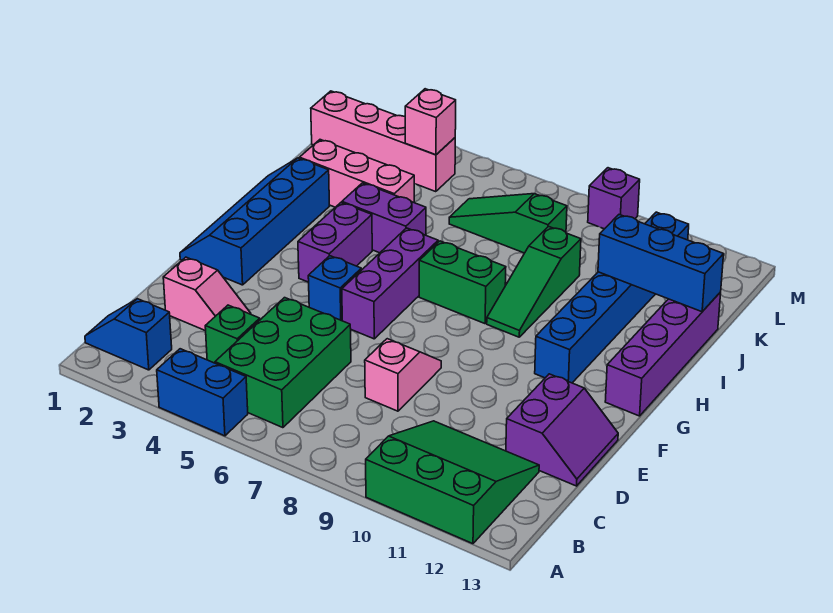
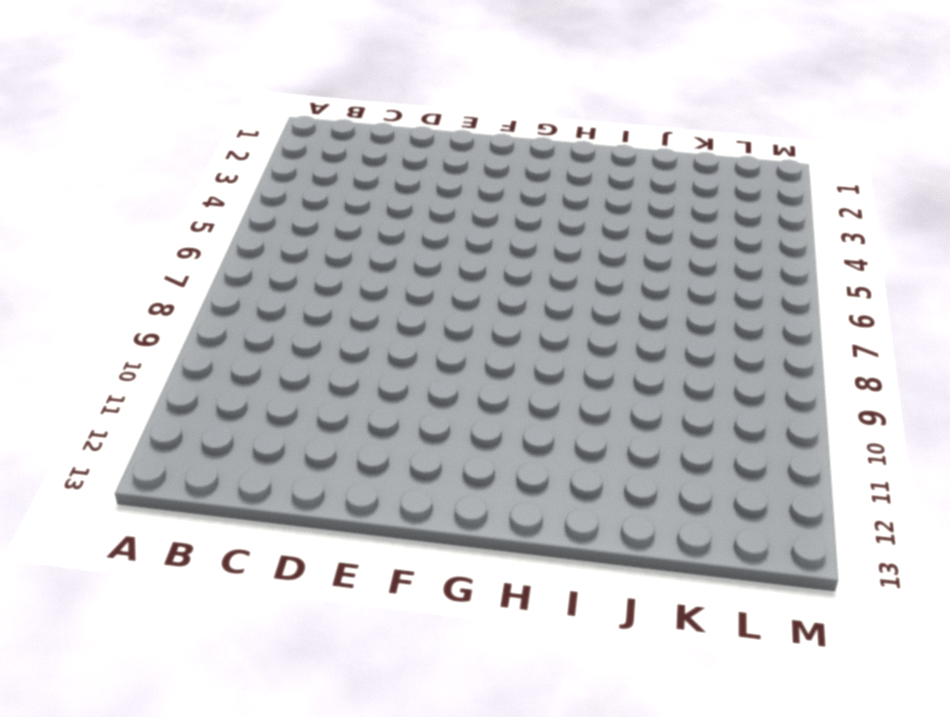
none -> blue brick A4:A5 level 1
none -> green slope A10:C12 level 1 top A
none -> blue slope B1:B2 level 1 top 2

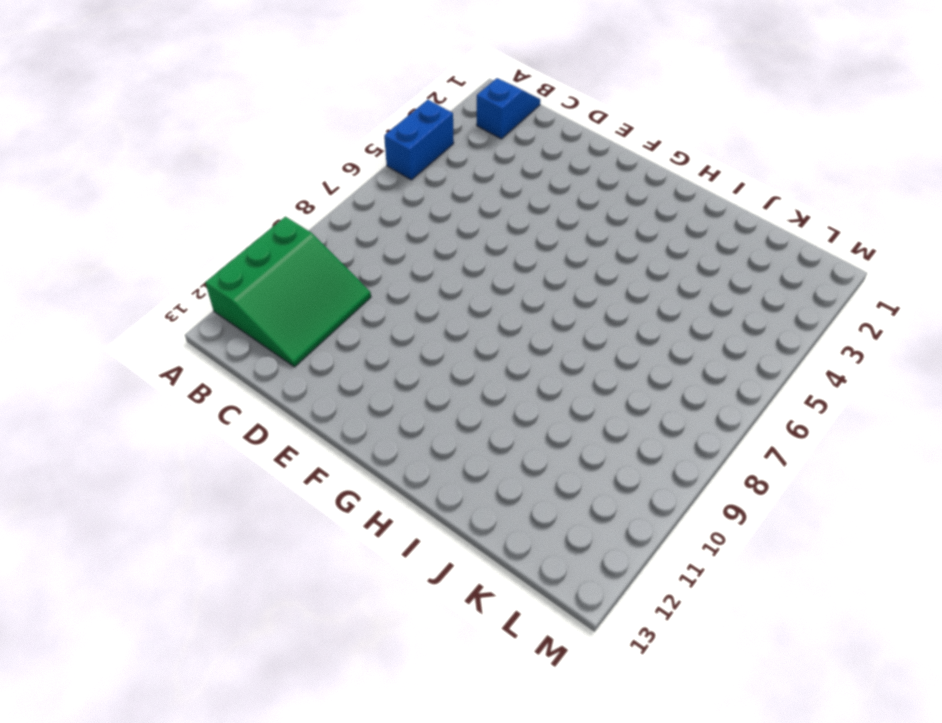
none -> green brick B5:D6 level 1
none -> green brick C4 level 1
none -> pink slope D2:D3 level 1 top 2

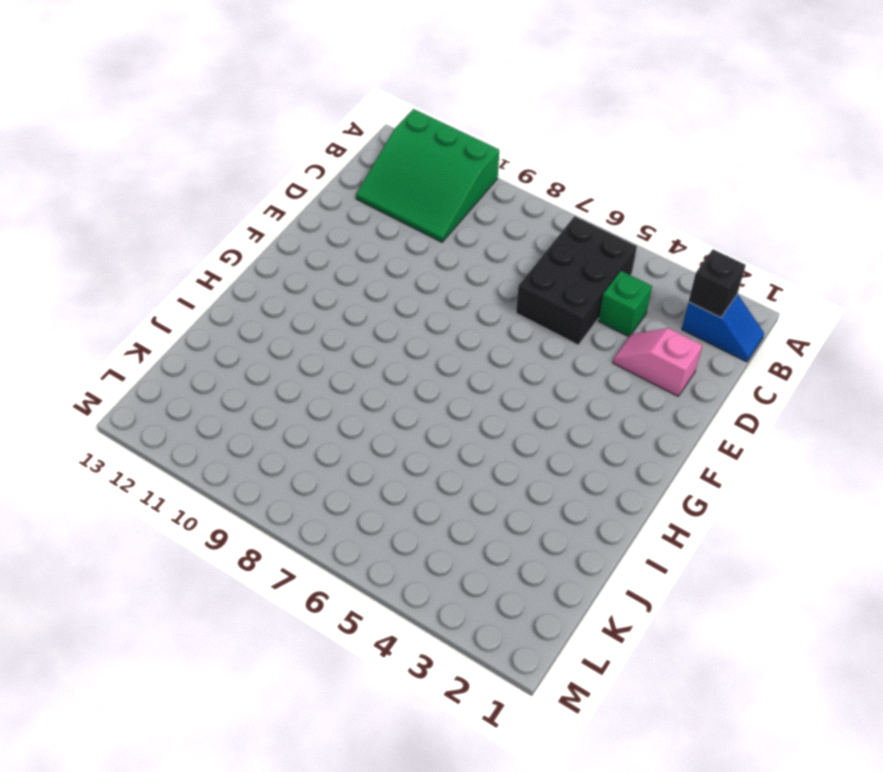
black brick B2 level 2 -> none
black brick B5:D6 level 1 -> green brick B5:D6 level 1
none -> blue brick A4:A5 level 1
none -> pink slope D8:E8 level 1 top D
none -> purple slope D12:E13 level 1 top 12

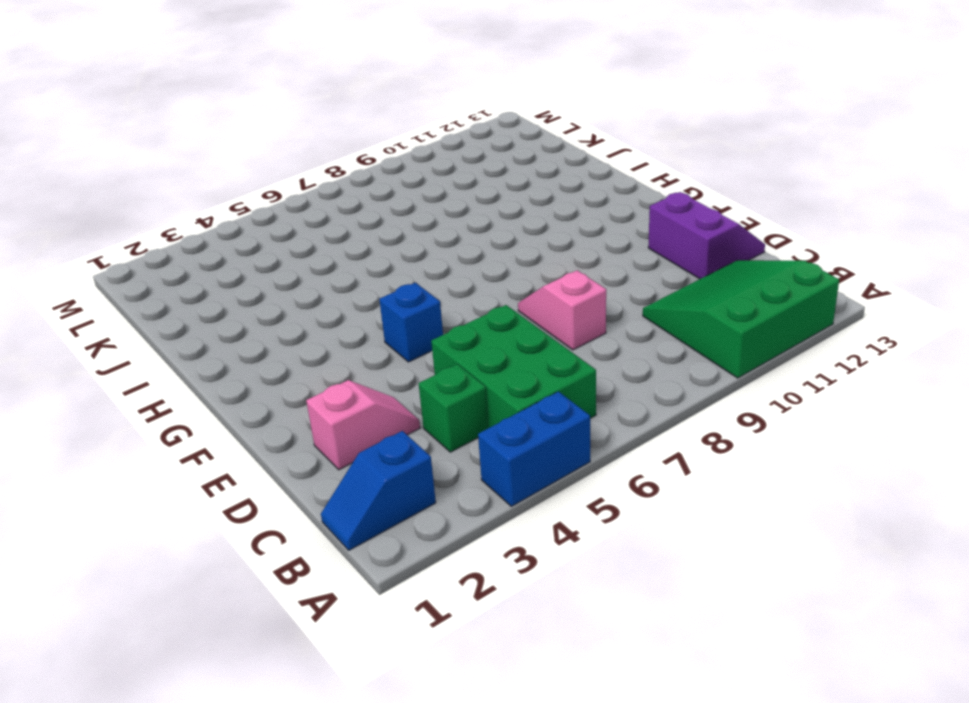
none -> blue slope F1:I2 level 1 top 2
none -> purple brick F6:H6 level 1
none -> purple brick G4:H4 level 1

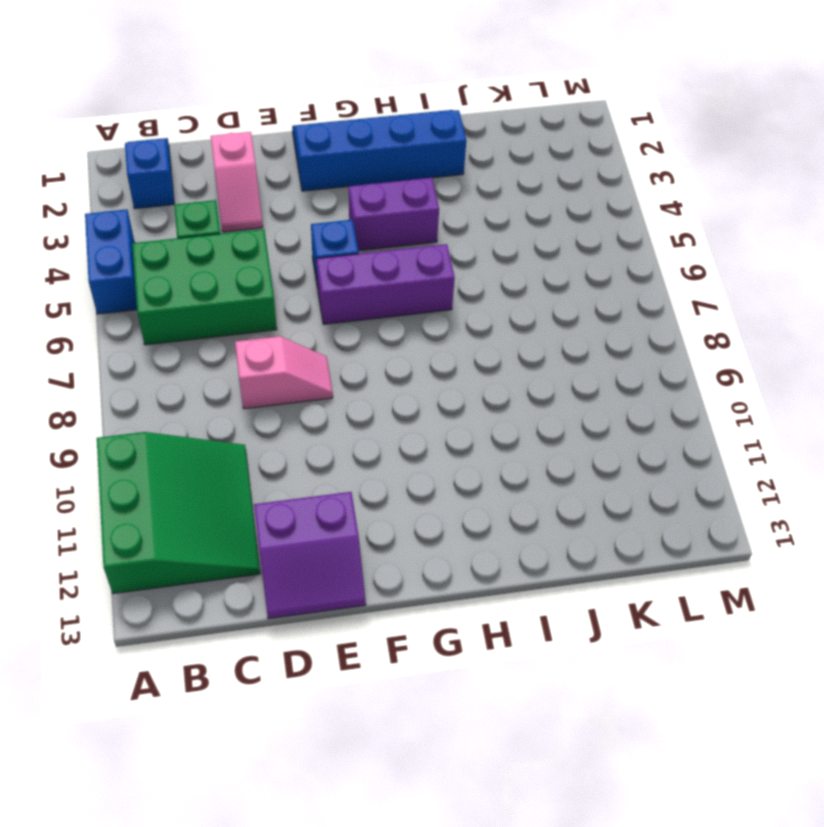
none -> blue brick G11:L11 level 1
none -> purple brick G13:J13 level 1
none -> green brick H7:H8 level 1

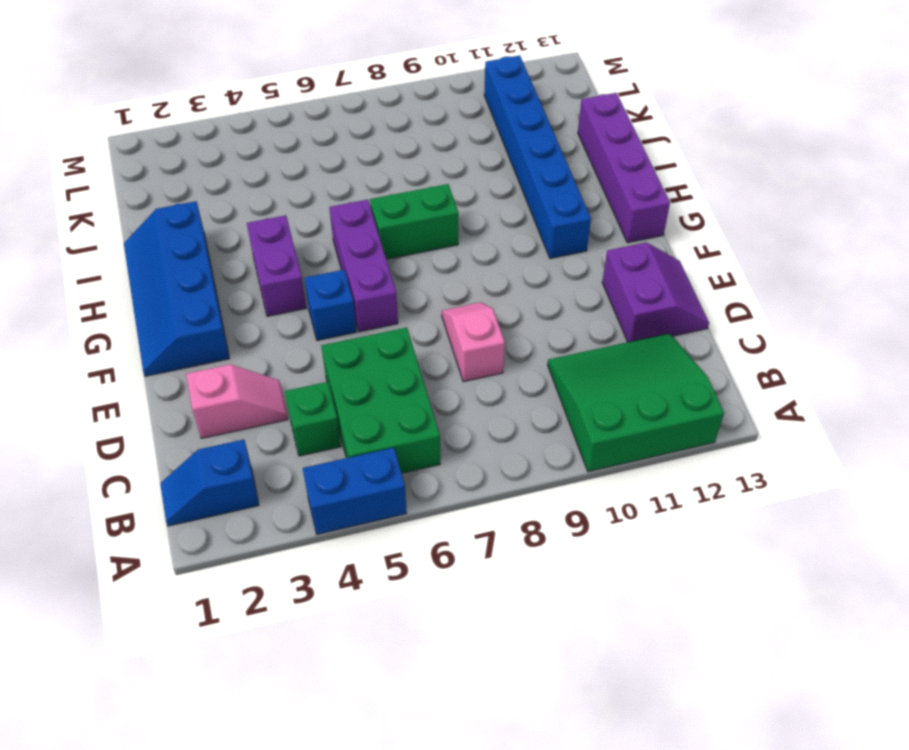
none -> green slope H9:J9 level 1 top J
none -> purple brick I4:I5 level 1
none -> pink brick J2:J4 level 1

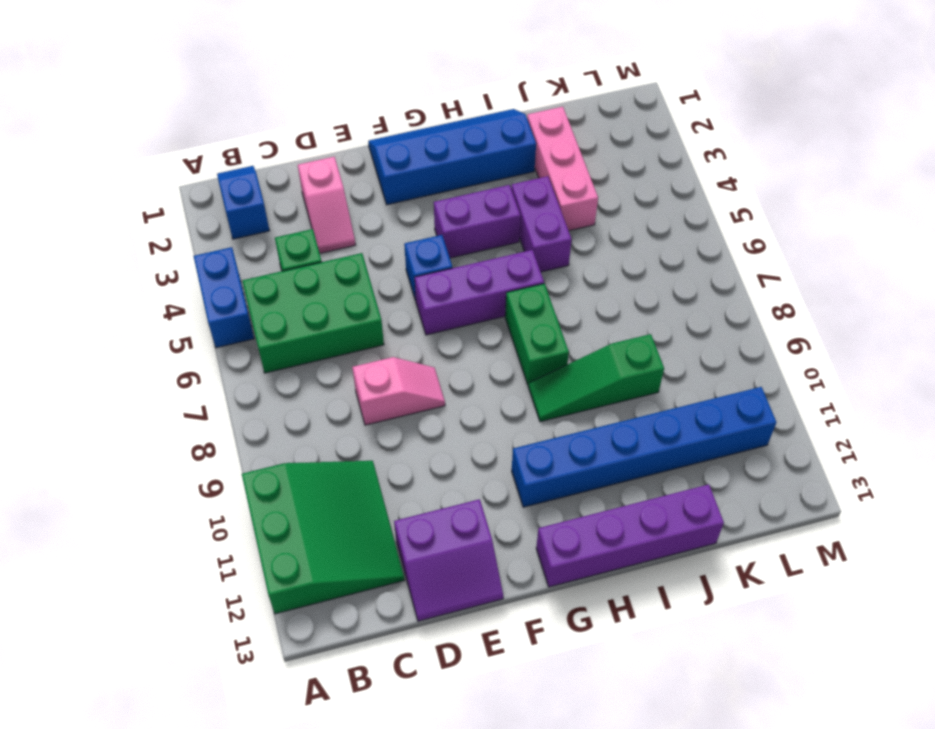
none -> green slope K6:K8 level 1 top 8
none -> pink brick L1:L4 level 1
none -> purple brick M9 level 1

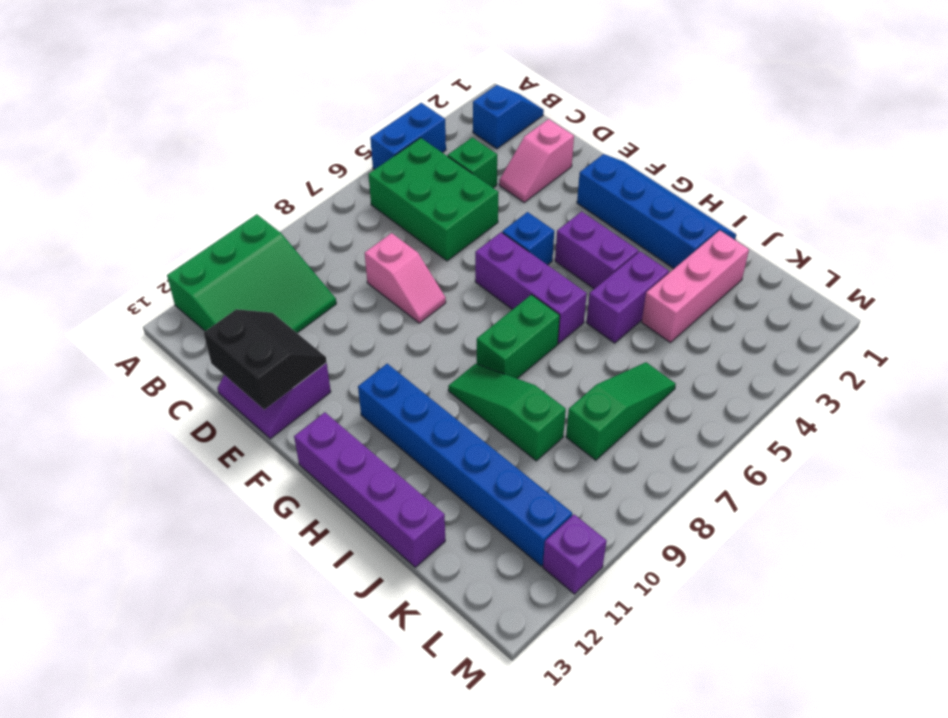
black slope D12:E13 level 2 top 13 -> none
purple brick M11 level 1 -> purple brick M9 level 1
none -> pink brick L1:L4 level 1
none -> blue brick J11:J13 level 2
none -> pink brick L4 level 2

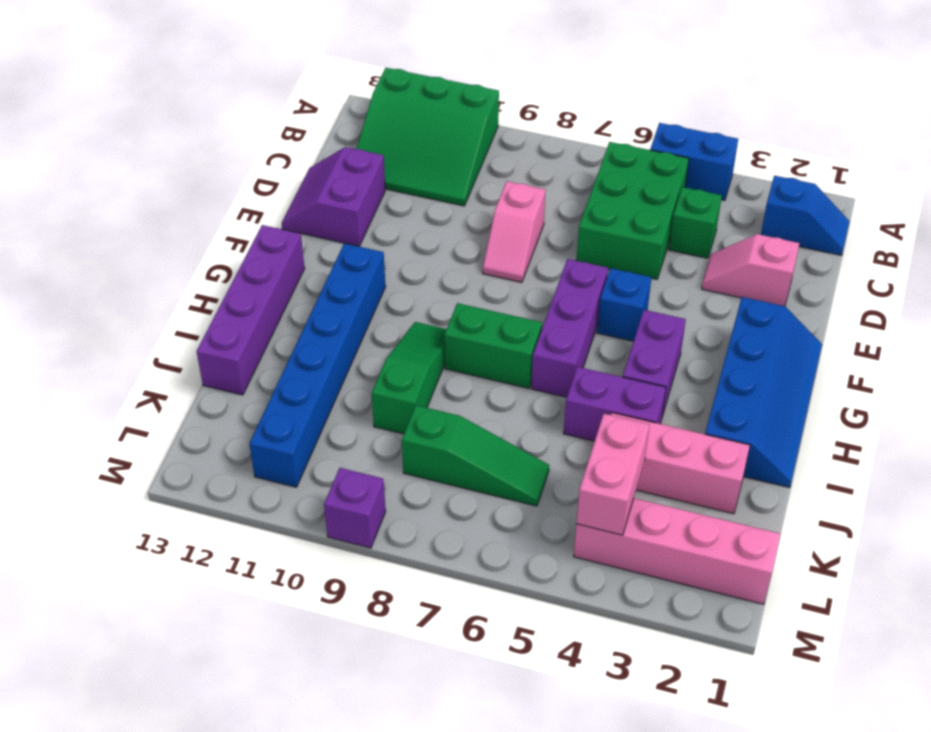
pink brick K4:L4 level 2 -> pink brick L4 level 2
none -> blue brick J11:J13 level 2

